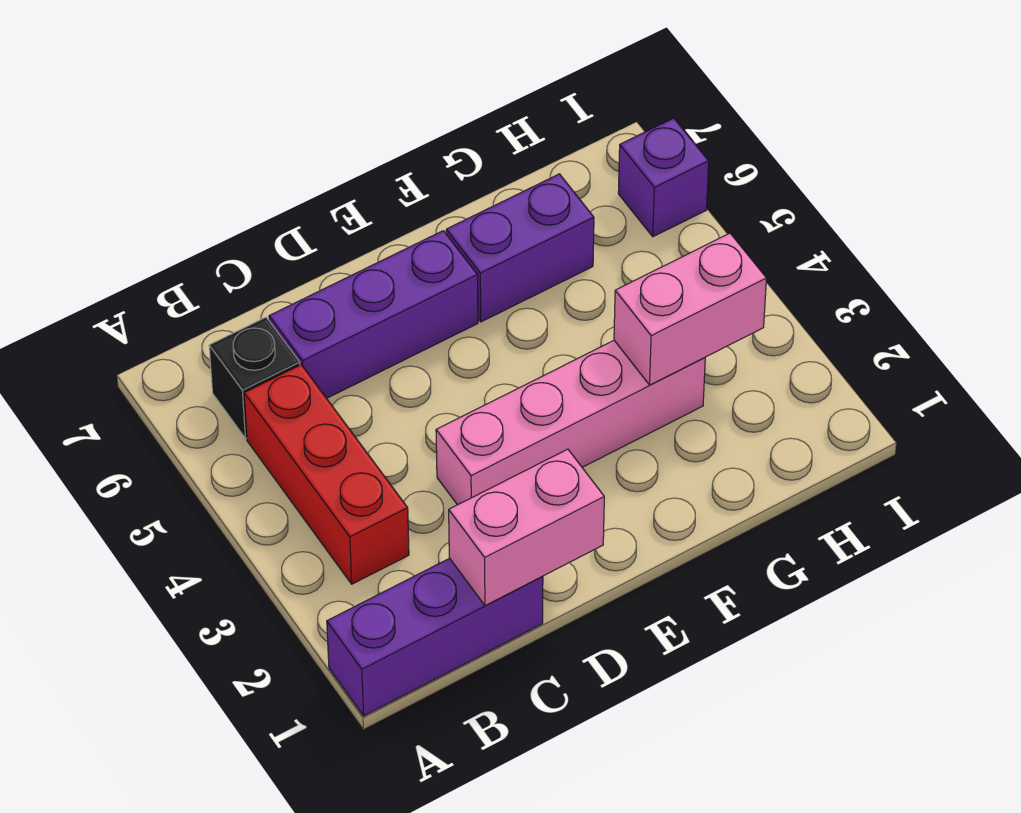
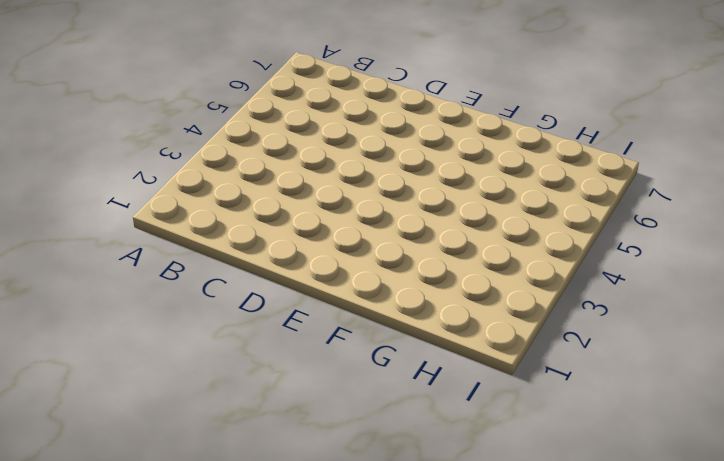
none -> purple brick A1:C1 level 1
none -> red brick B3:B5 level 1

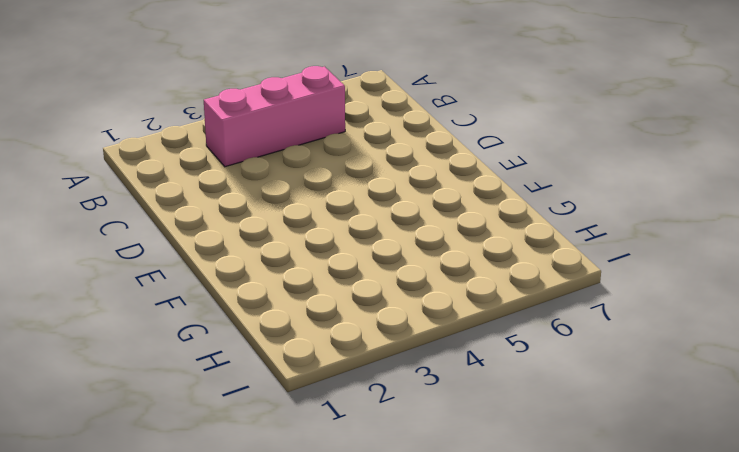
pink brick B3:B5 level 1 -> red brick B3:B5 level 1
none -> purple brick A1:C1 level 1
none -> black brick B6 level 1

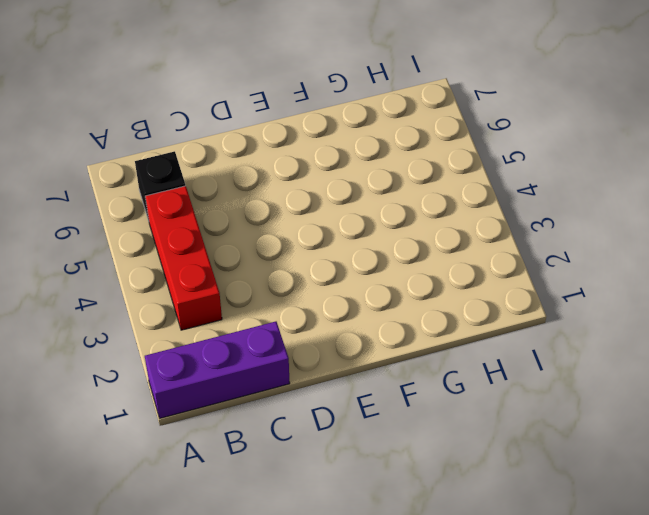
none -> purple brick C6:E6 level 1
none -> pink brick D3:G3 level 1

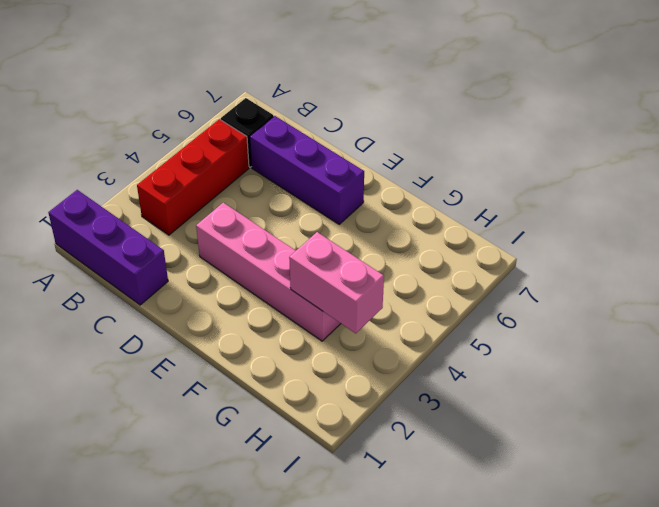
none -> purple brick F6:G6 level 1
none -> purple brick I6 level 1

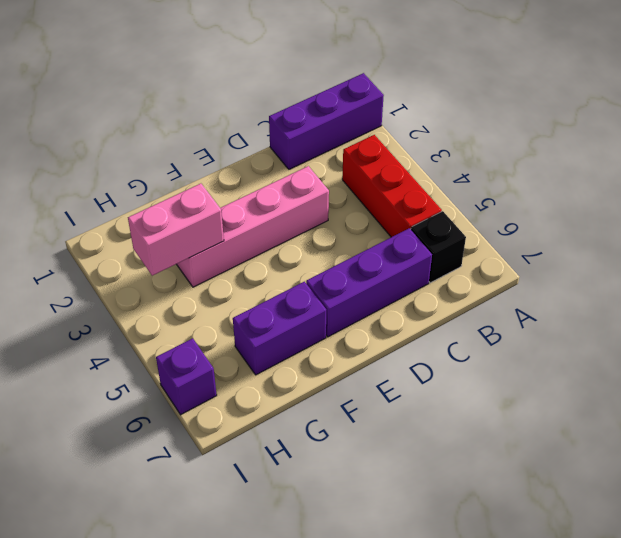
none -> pink brick C1:D1 level 2

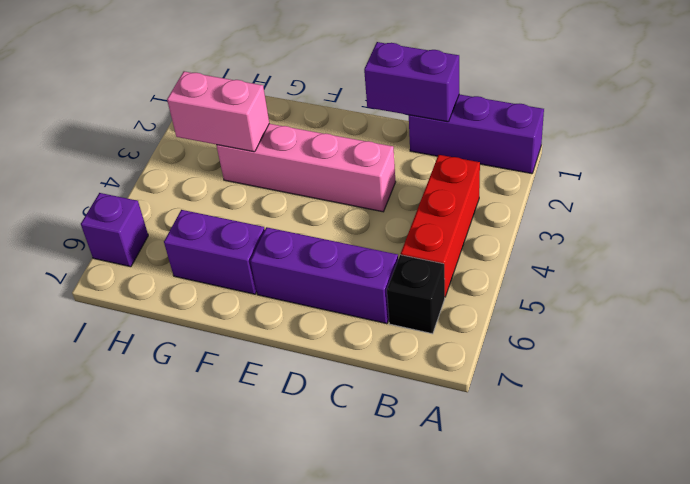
purple brick C1:D1 level 2 -> pink brick C1:D1 level 2

